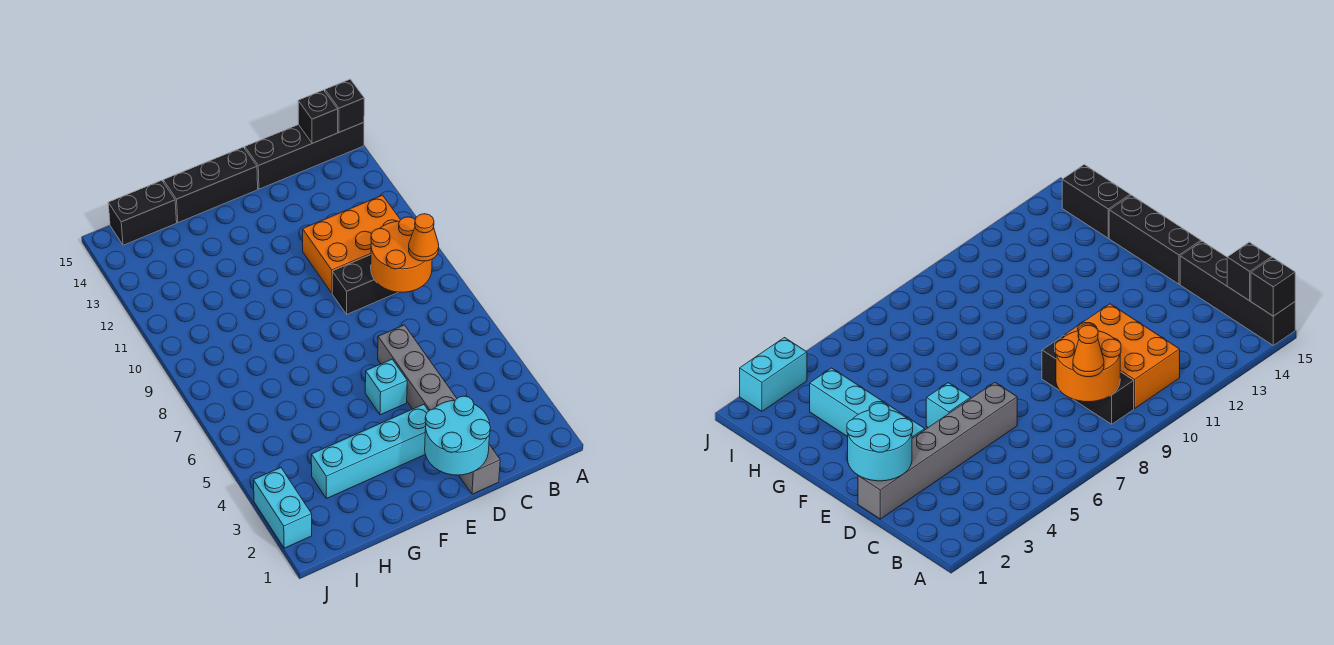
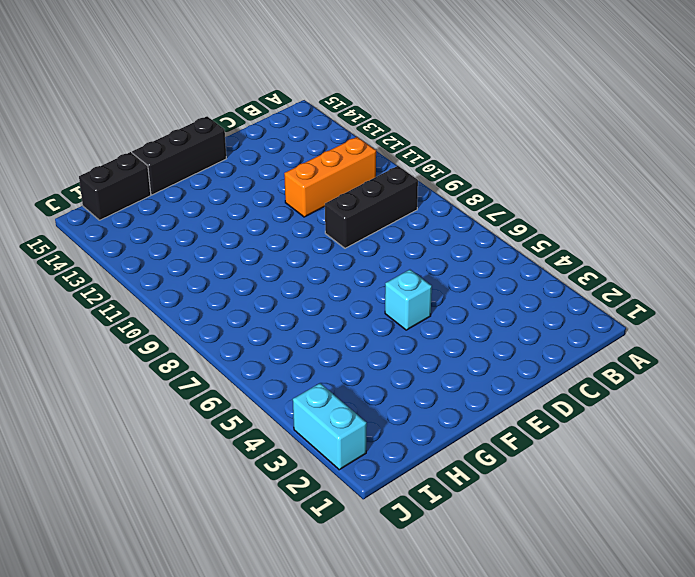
orange brick B11:D11 level 1 -> orange brick B10:D11 level 1
none -> black brick A15:D15 level 1
none -> grey brick D1:D6 level 1
none -> cyan brick E3:H3 level 1

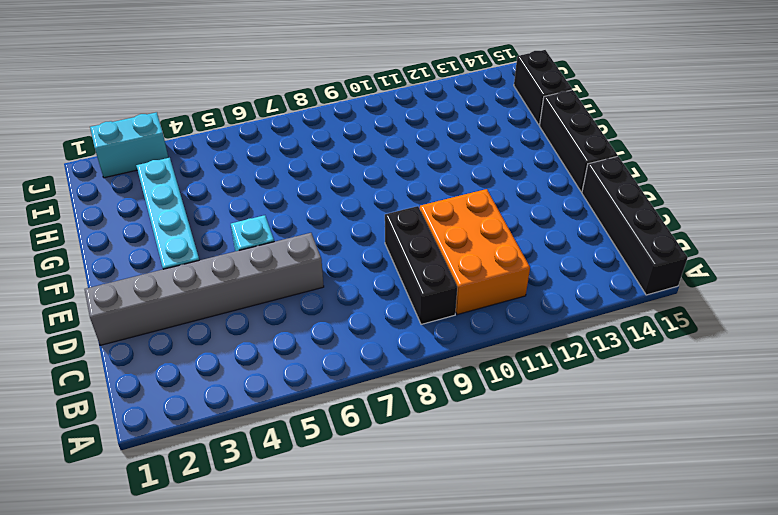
none -> black brick A15 level 2
none -> orange round brick B8:C9 level 2
none -> black brick B15 level 2

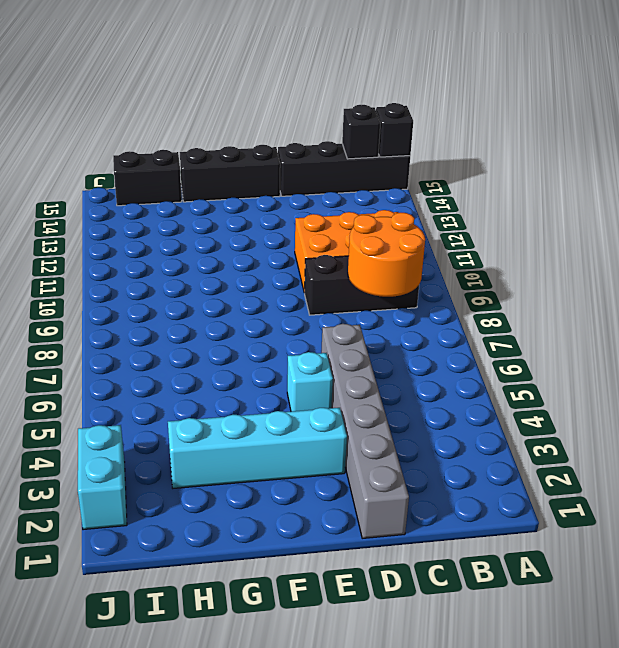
none -> cyan round brick D1:E2 level 2
none -> orange cone B8 level 3

